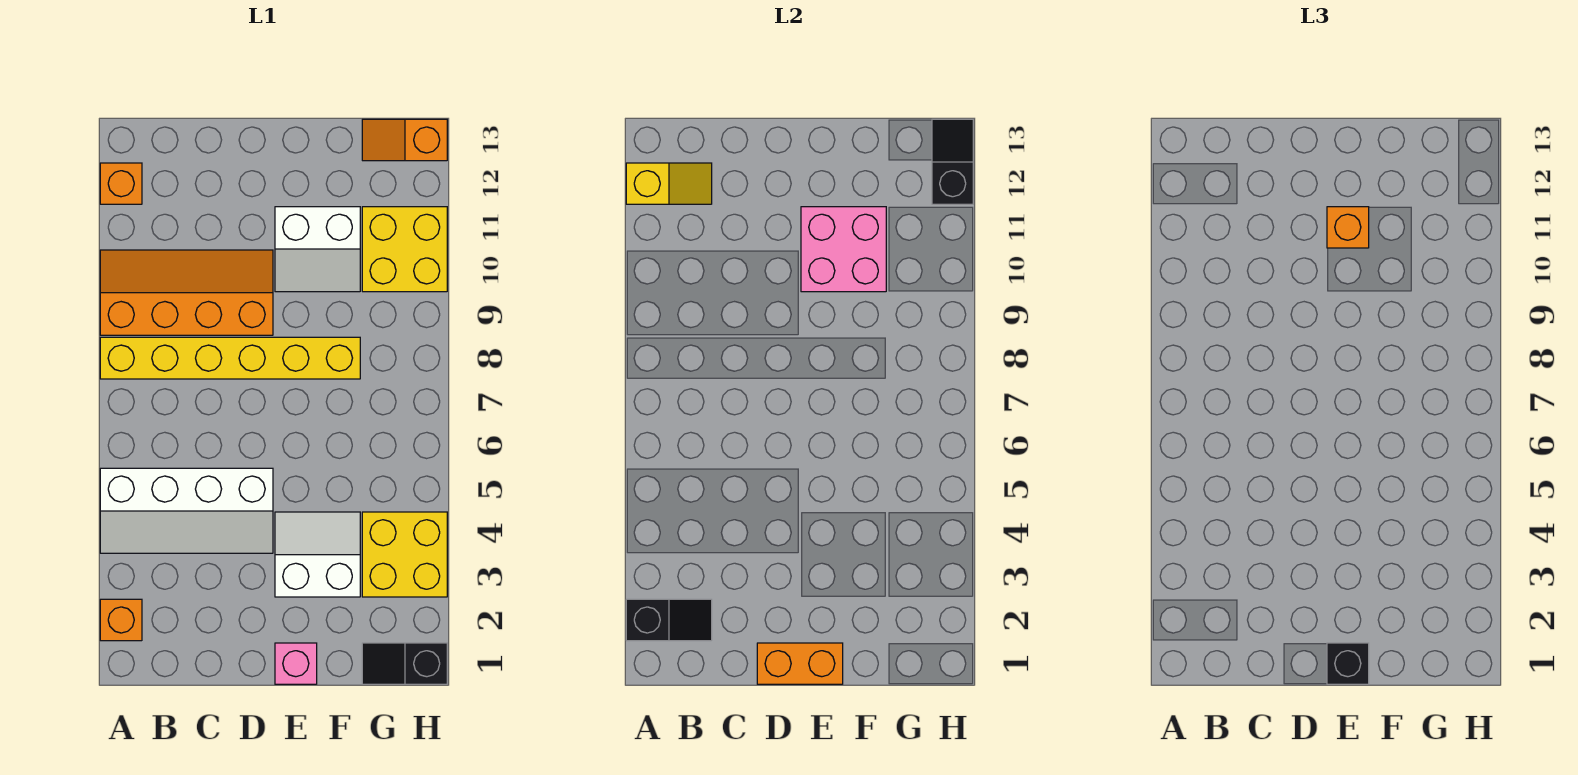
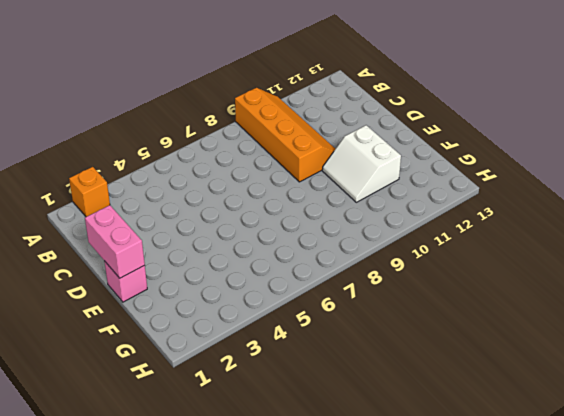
pink brick D1:E1 level 2 -> orange brick D1:E1 level 2
none -> white slope A4:D5 level 1 top 5
none -> yellow brick A8:F8 level 1
none -> orange brick A12 level 1

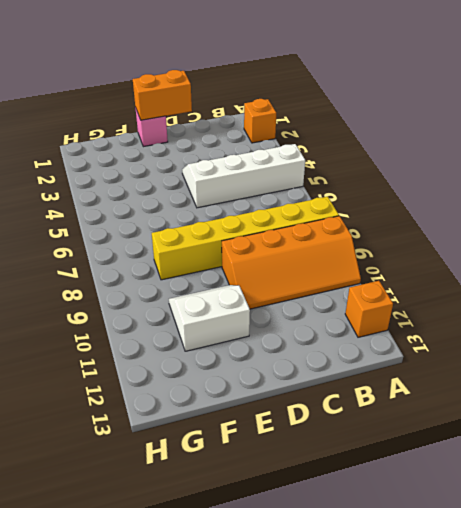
none -> white slope E3:F4 level 1 top 3
none -> black slope G1:H1 level 1 top H
none -> yellow brick G3:H4 level 1

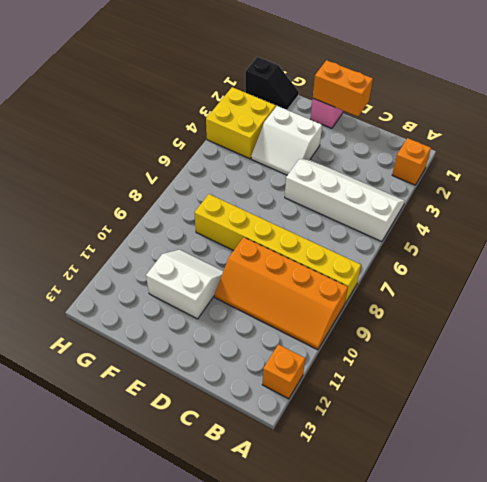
none -> yellow brick G10:H11 level 1
none -> orange slope G13:H13 level 1 top H
none -> black slope A2:B2 level 2 top A

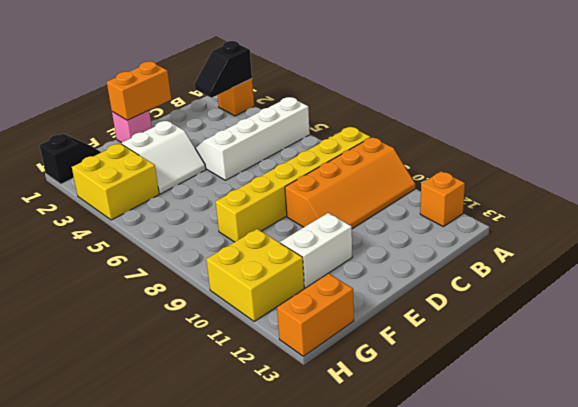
orange brick G13:H13 level 1 -> orange slope G13:H13 level 1 top H
none -> yellow slope A12:B12 level 2 top A
none -> pink brick E10:F11 level 2
none -> black slope H12:H13 level 2 top 12

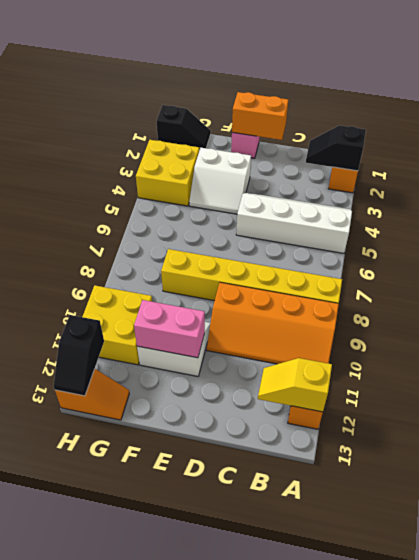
pink brick E11:F11 level 2 -> pink brick E10:F11 level 2
none -> black brick E1 level 3
none -> orange brick E11 level 3

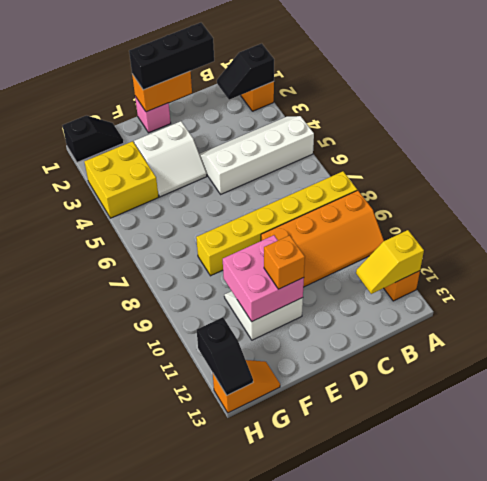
black brick C1:E1 level 3 -> black brick E1 level 3
none -> yellow brick G10:H11 level 1

